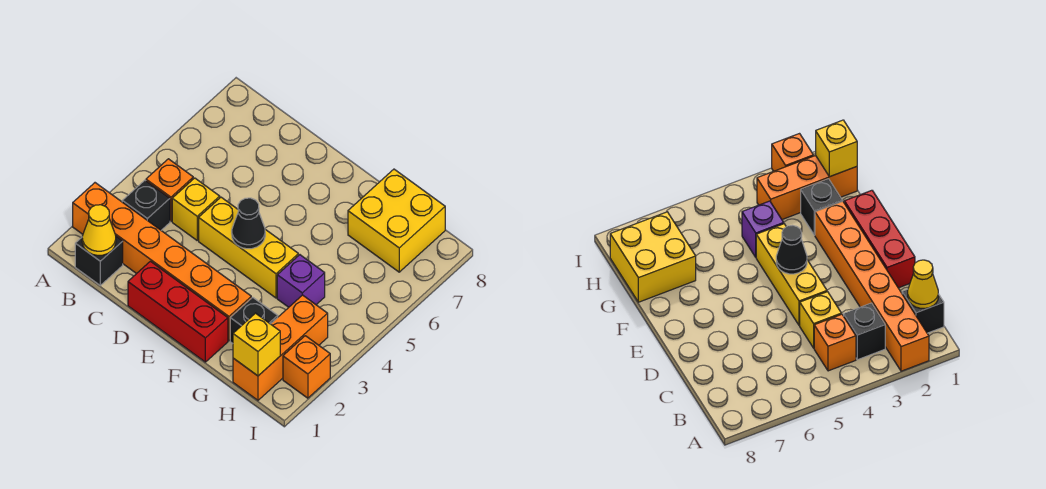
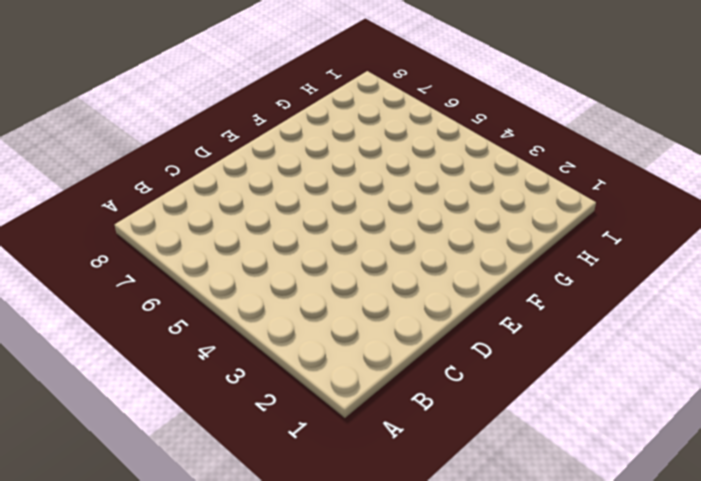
none -> orange brick A2:F2 level 1
none -> black brick B1 level 1
none -> black brick B3 level 1

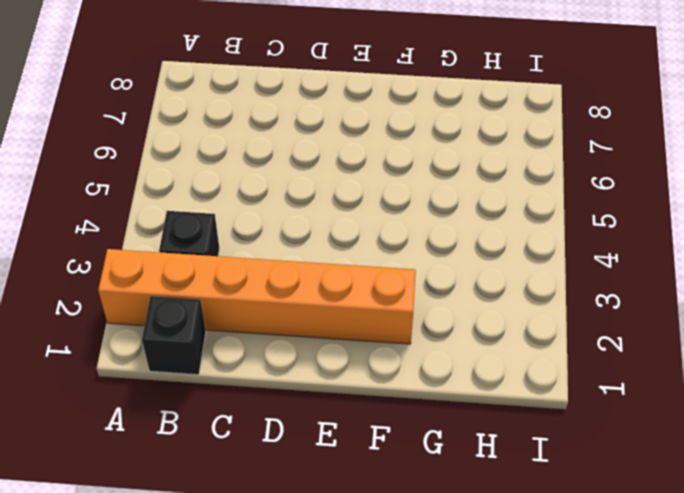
none -> orange brick B4 level 1
none -> yellow brick C4 level 1
none -> red brick D1:F1 level 1

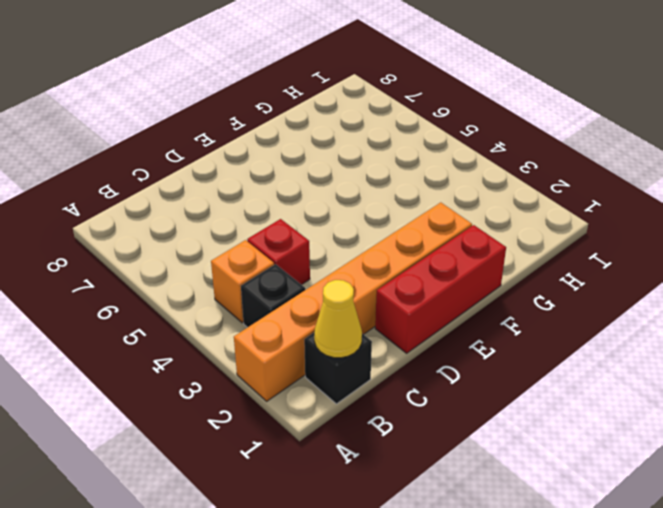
red brick C4 level 1 -> yellow brick C4 level 1
none -> yellow brick D4:F4 level 1
none -> black brick G2 level 1
none -> purple brick G4 level 1

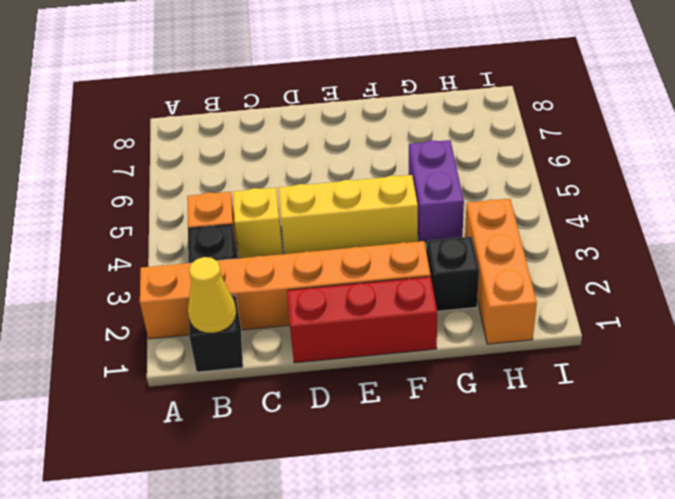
purple brick G4:G5 level 1 -> purple brick G4 level 1
none -> yellow brick G7:H8 level 1
none -> orange brick I2 level 1
none -> black cone E4 level 2

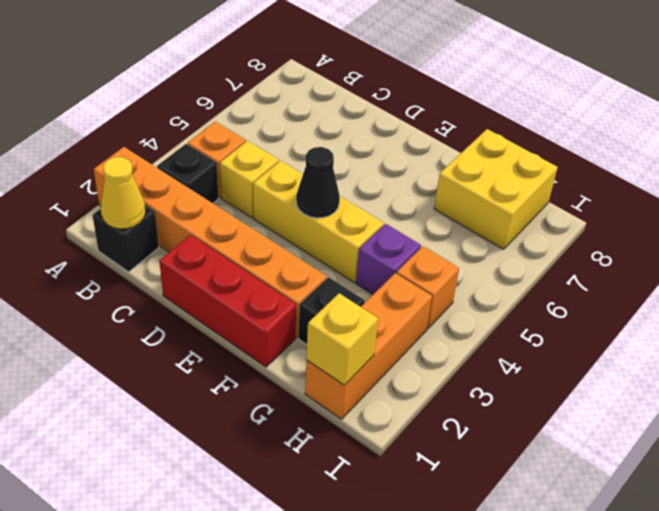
orange brick H4 level 1 -> orange brick I2 level 1

